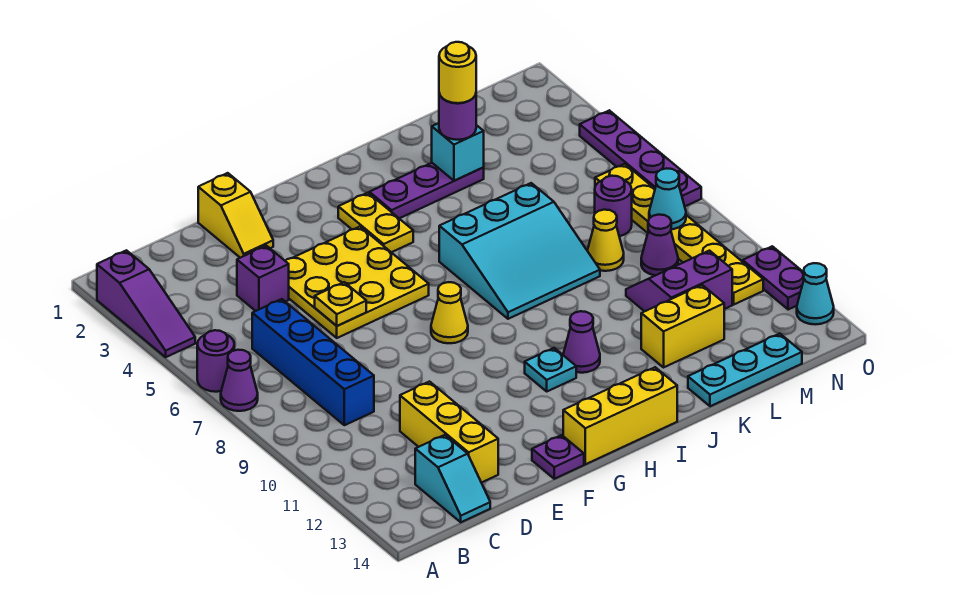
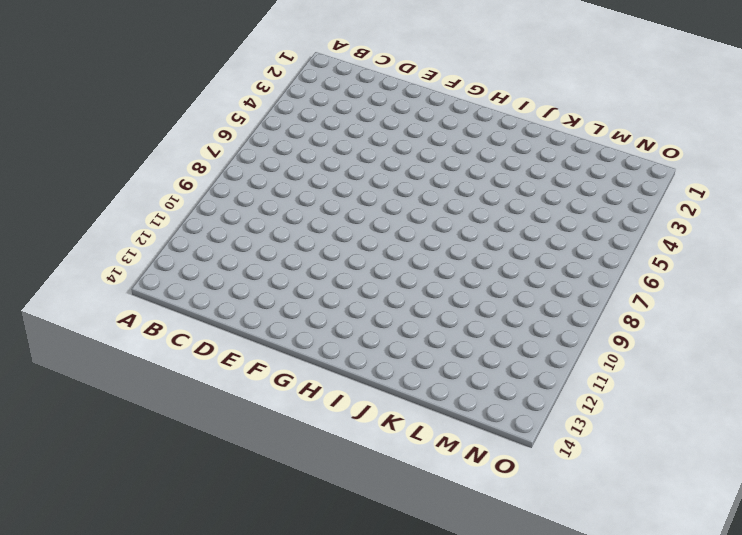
none -> purple slope A2:A4 level 1 top 2
none -> purple round brick A6 level 1
none -> purple cone A7 level 1
none -> blue brick C6:C9 level 1

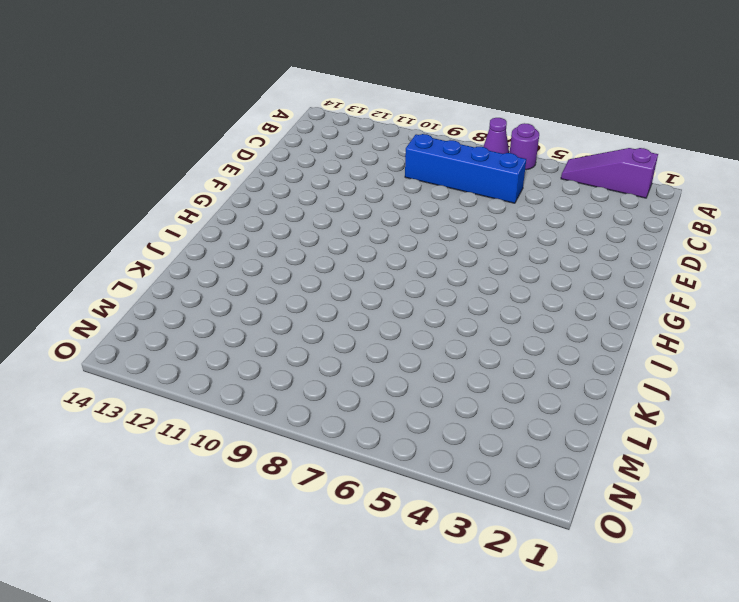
none -> cyan slope C13:C14 level 1 top 13
none -> purple brick D4 level 1
none -> yellow brick D11:D13 level 1
none -> yellow slope E1:E2 level 1 top 1

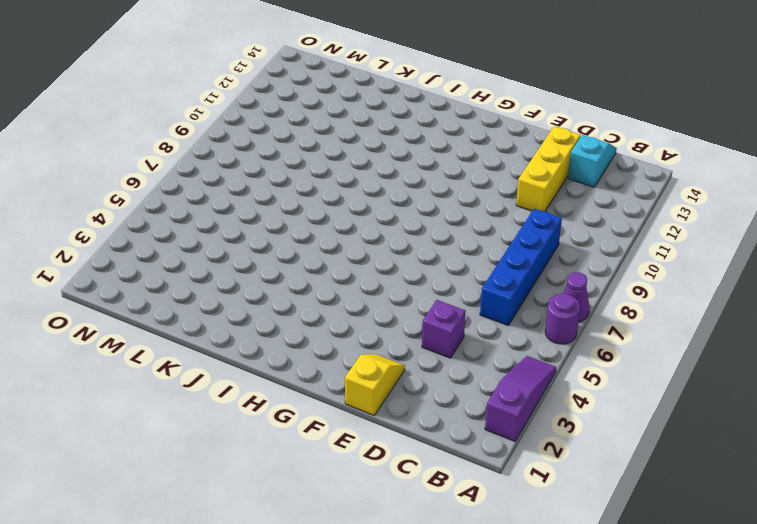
none -> yellow plate E4:G6 level 1
none -> purple plate F14 level 1
none -> yellow cone G8 level 1
none -> yellow brick G14:I14 level 1

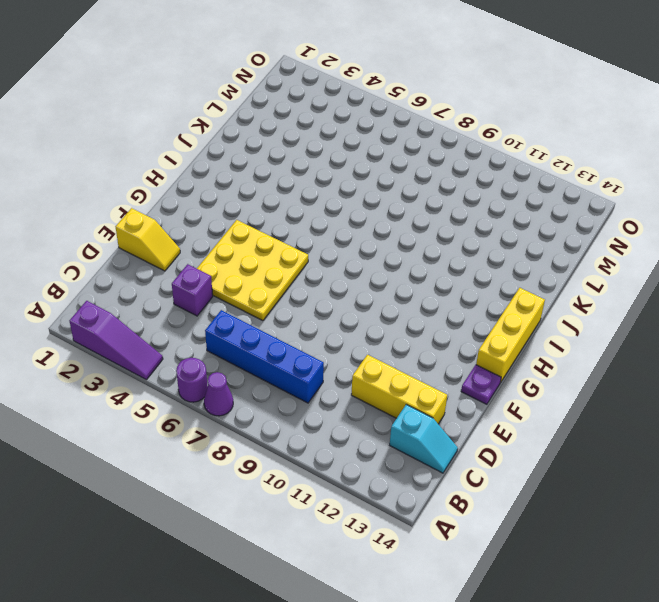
none -> yellow cone G8 level 1
none -> yellow plate H3:H4 level 1
none -> cyan plate H11 level 1
none -> purple plate I3:K3 level 1

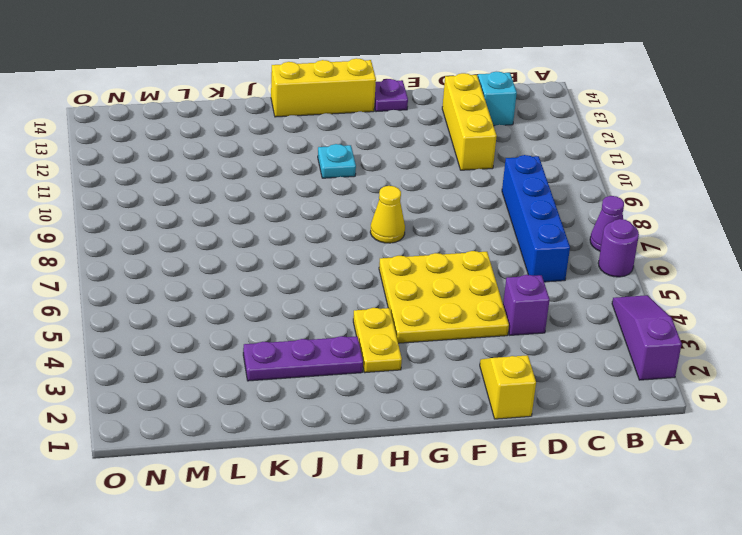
none -> cyan slope I6:K8 level 1 top 6
none -> purple cone I11 level 1
none -> yellow brick K12:L12 level 1
none -> cyan plate K14:M14 level 1

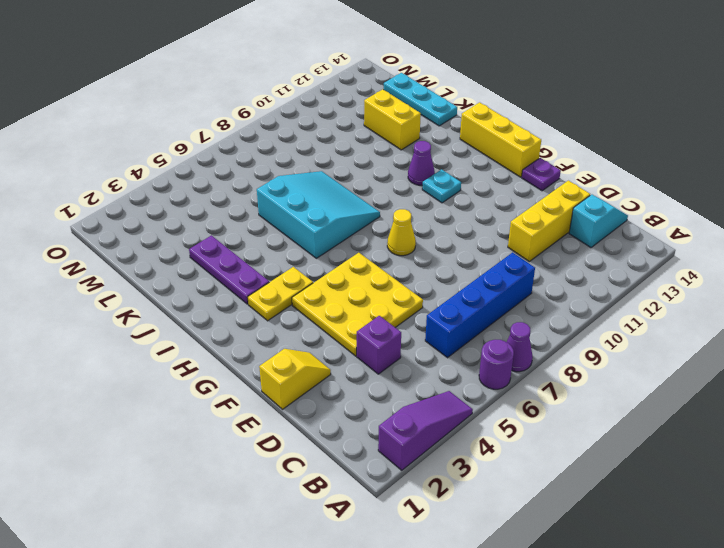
none -> yellow cone L8 level 1
none -> purple slope L10:M11 level 1 top 11
none -> purple round brick M7 level 1
none -> purple cone M9 level 1

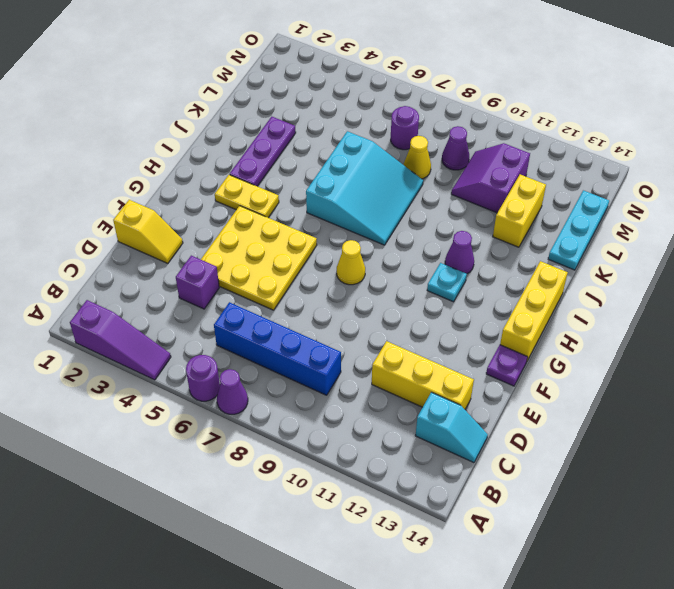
none -> yellow plate N6:N11 level 1
none -> purple plate O4:O7 level 1
none -> purple plate O11:O12 level 1
none -> cyan cone O13 level 1

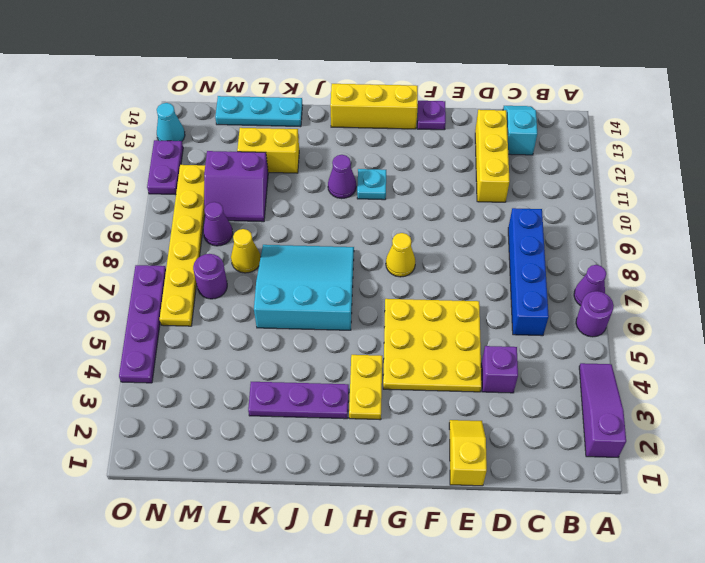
none -> yellow plate E6 level 2
none -> cyan brick K3 level 2
none -> cyan cone N8 level 2
none -> purple round brick K3 level 3

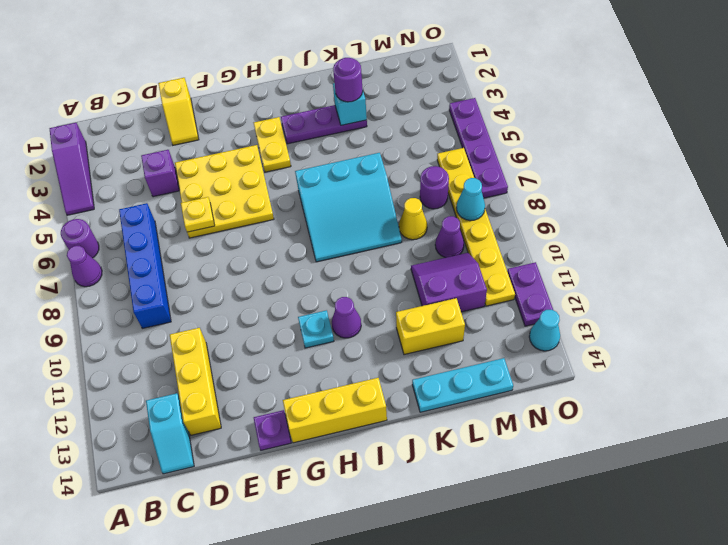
none -> yellow cone G8 level 1
none -> yellow round brick K3 level 4

